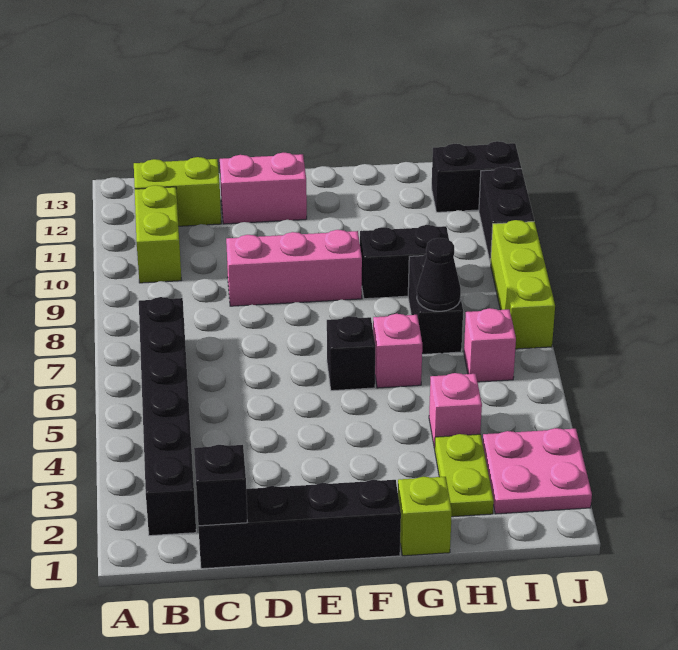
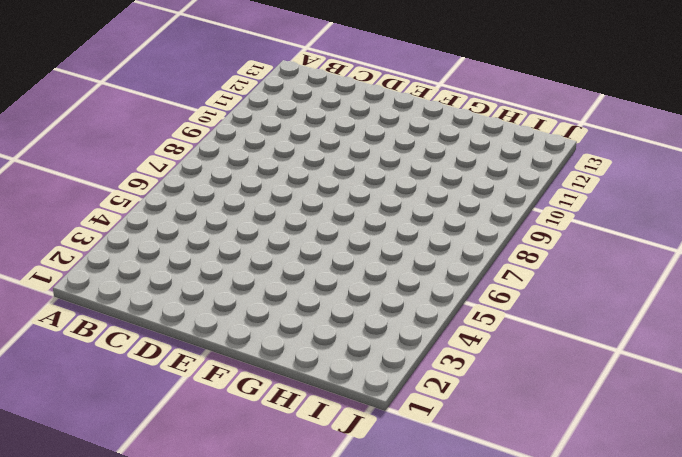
none -> black brick B2:B7 level 1
none -> lime brick B10:B11 level 1
none -> lime brick B12:C12 level 1

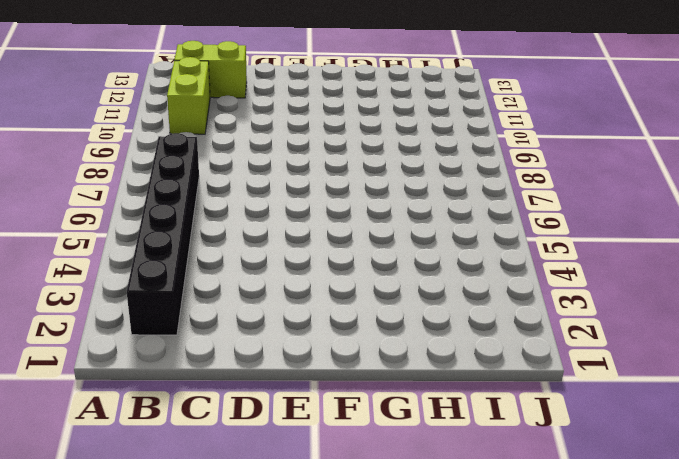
none -> black brick C1:F1 level 1
none -> pink brick D9:F9 level 1
none -> pink brick D12:E12 level 1

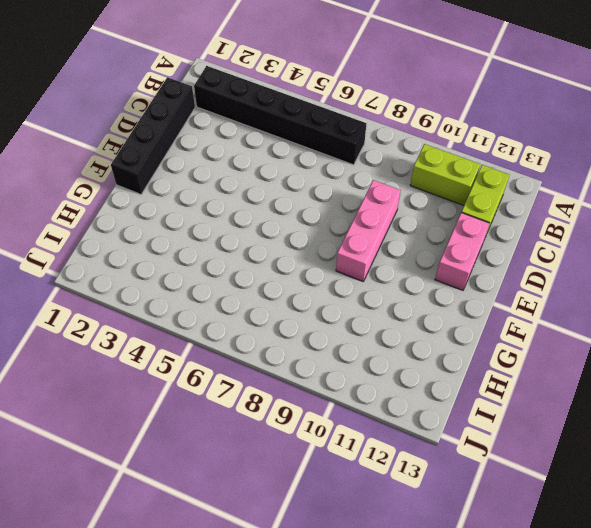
none -> black brick F6 level 1
none -> lime brick G1 level 1
none -> pink brick G6 level 1

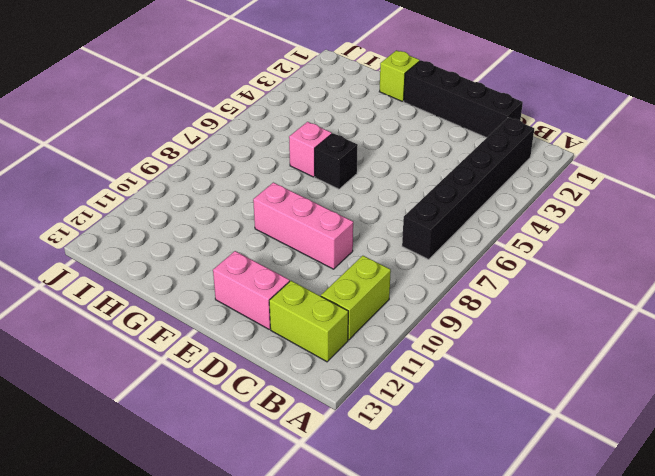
none -> black brick G9:H9 level 1
none -> lime plate H2:H3 level 1
none -> pink brick H4 level 1

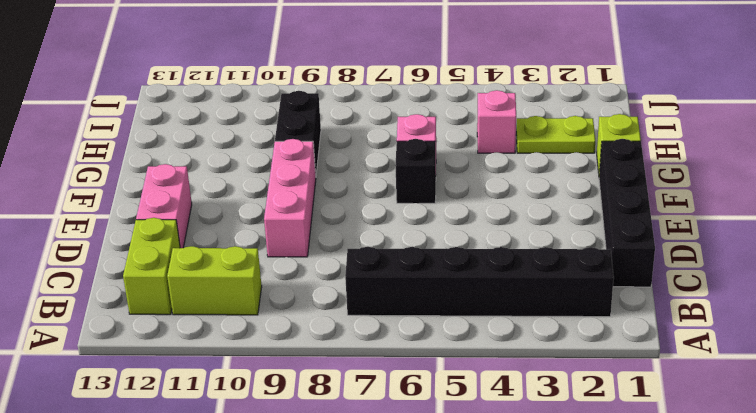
none -> black brick H7:H8 level 1
none -> pink plate I2:J3 level 1
none -> pink brick I6 level 1

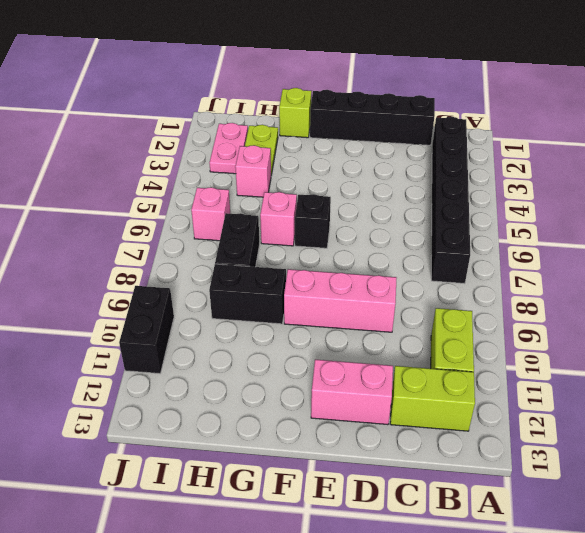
pink plate I2:I3 level 1 -> pink plate I2:J3 level 1
none -> black brick I12:J12 level 1
none -> lime brick J7:J9 level 1
none -> black brick C1 level 2

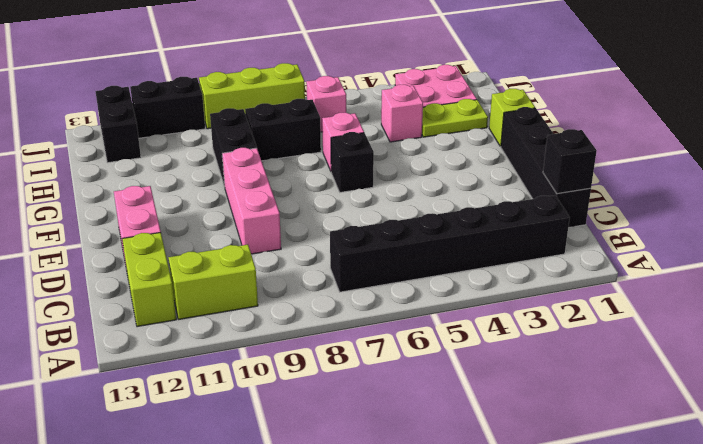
none -> black cone H7 level 2

